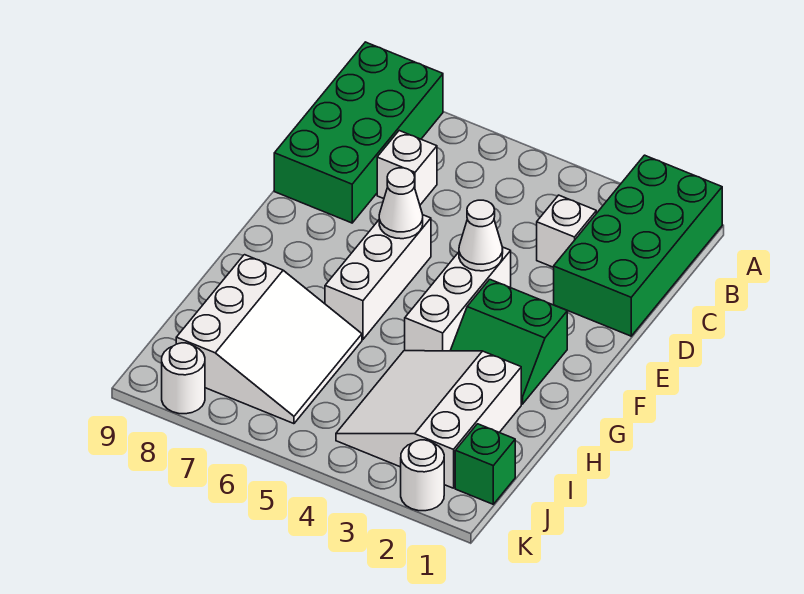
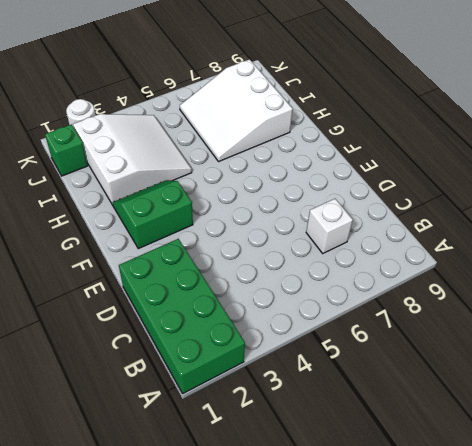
none -> green brick A8:D9 level 1
none -> white brick C3 level 1
none -> white brick E4:G4 level 1

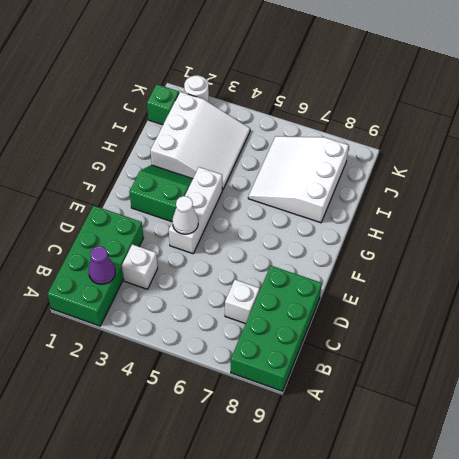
purple cone B2 level 2 -> none
none -> white brick E6:G6 level 1
none -> white round brick K8 level 1
none -> white cone E6 level 2

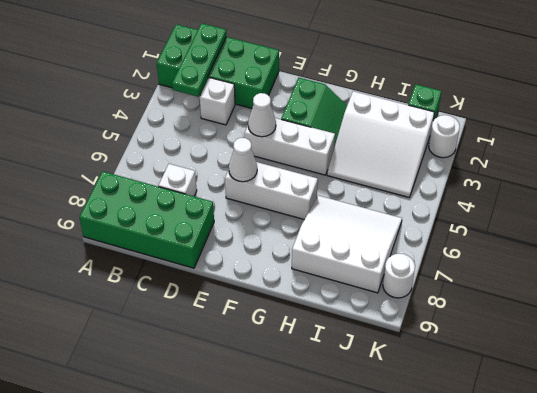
green plate B1:B3 level 2 -> none

